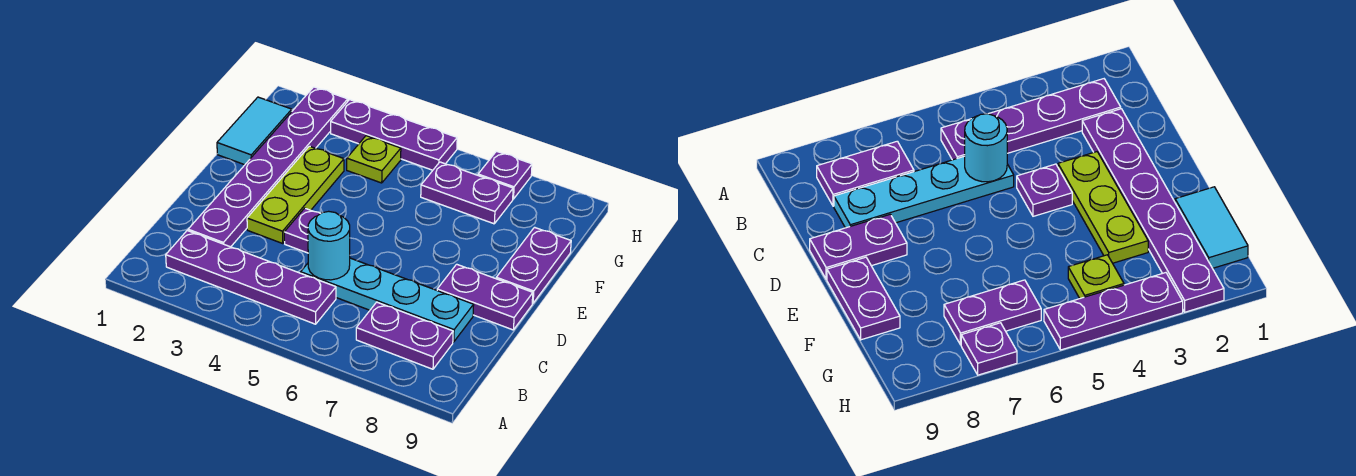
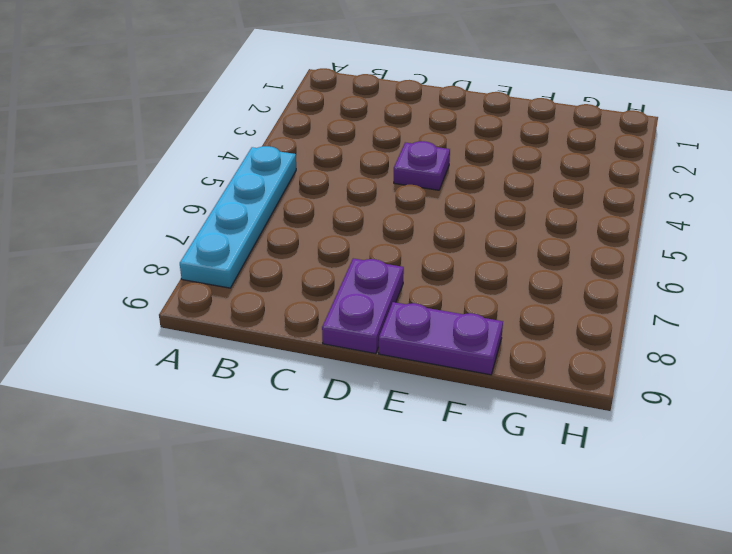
cyan plate A5:A8 level 1 -> cyan plate C5:C8 level 1
none -> purple plate B2:B5 level 1
none -> purple plate B7:B8 level 1
none -> purple plate C2:H2 level 1

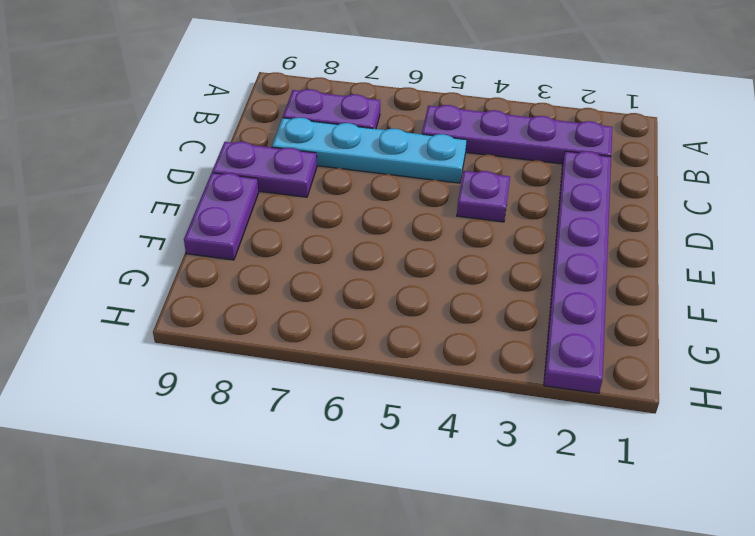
none -> lime plate D3:F3 level 1
none -> cyan tile F1:G1 level 1
none -> lime plate G4 level 1

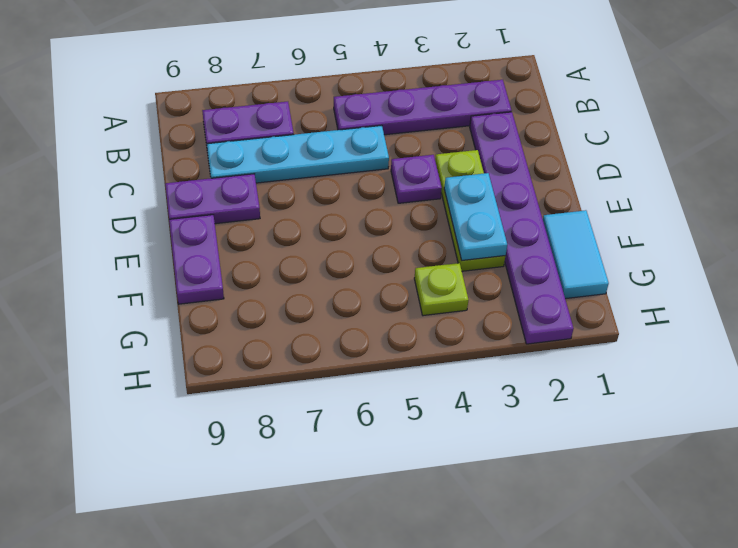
cyan plate E3:F3 level 2 -> none
none -> purple plate G6:G7 level 1
none -> purple plate H3:H5 level 1
none -> purple plate H7 level 1

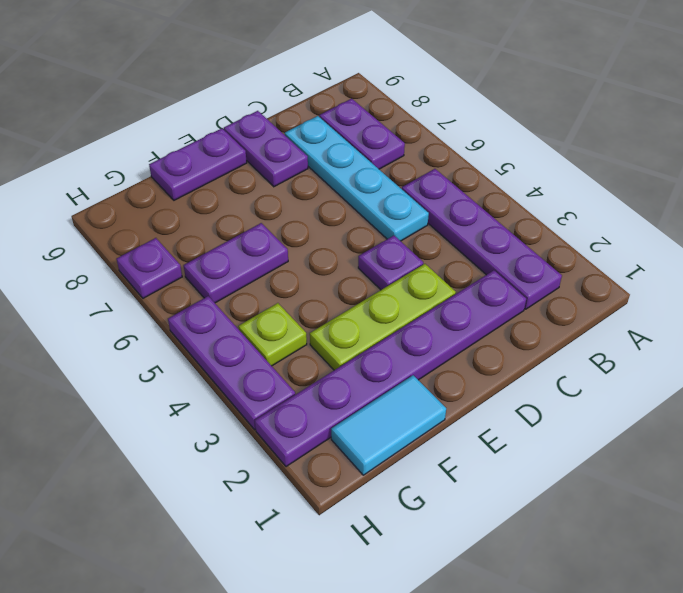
purple plate F6:G6 level 1 -> purple plate G6:G7 level 1
none -> cyan round brick C5 level 2

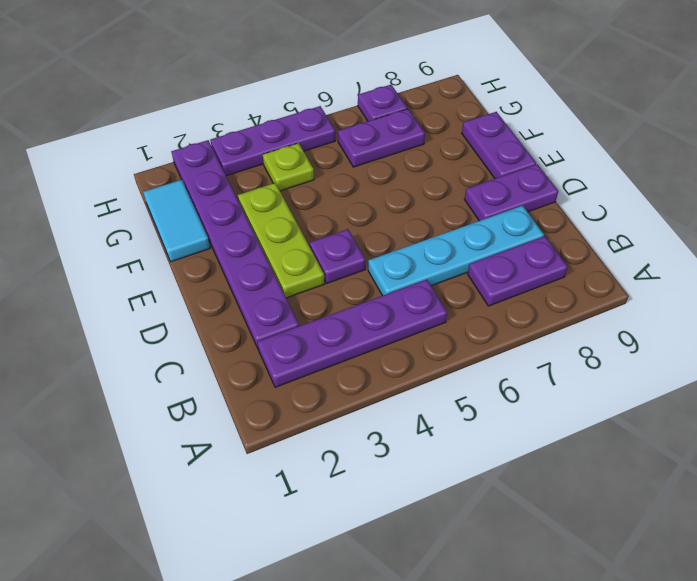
none -> cyan round brick C5 level 2

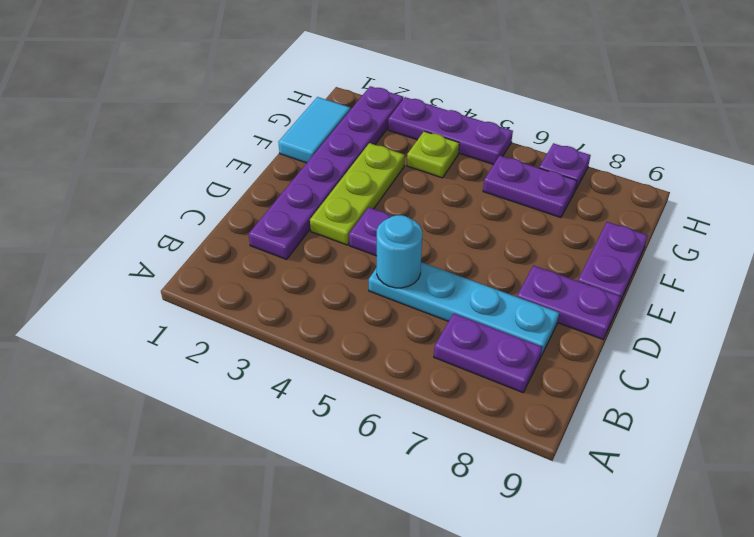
none -> purple plate B2:B5 level 1

